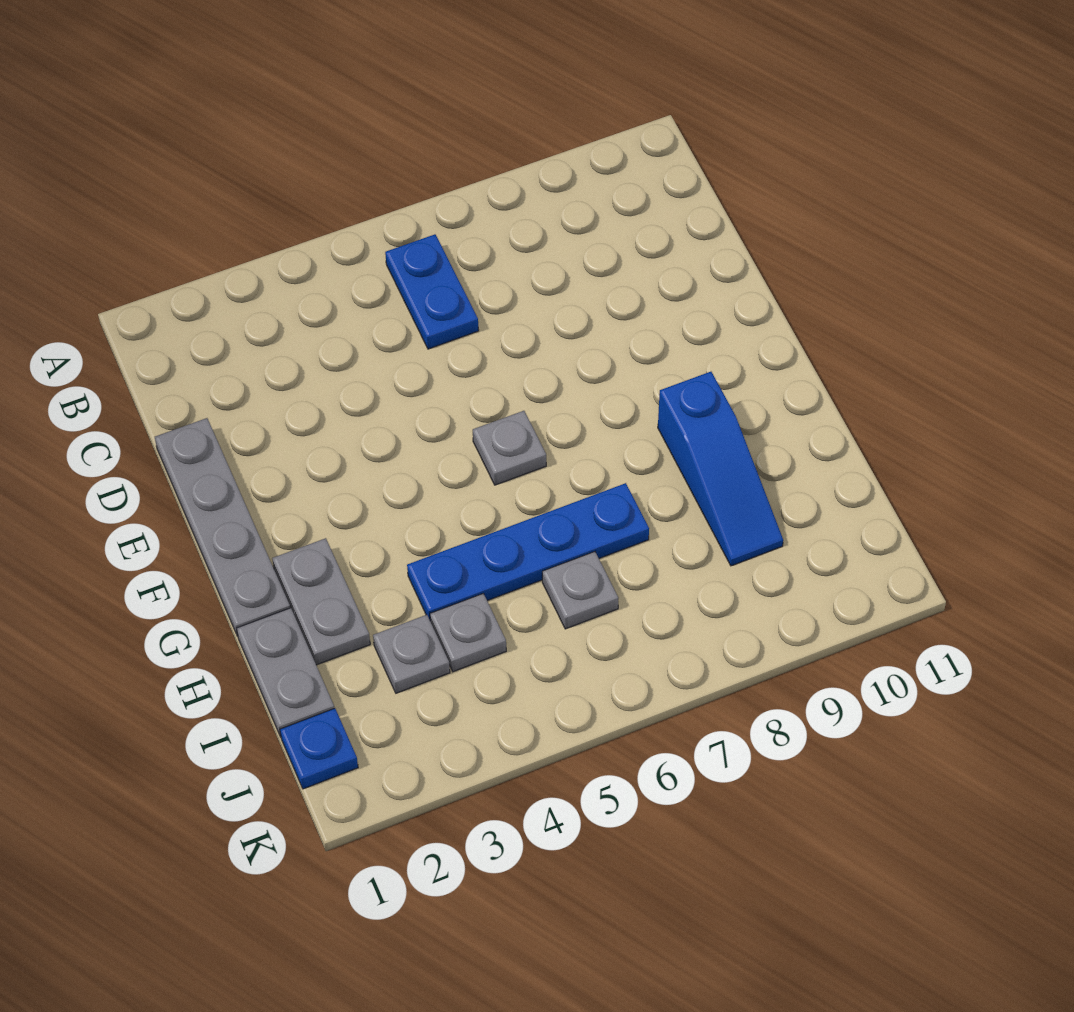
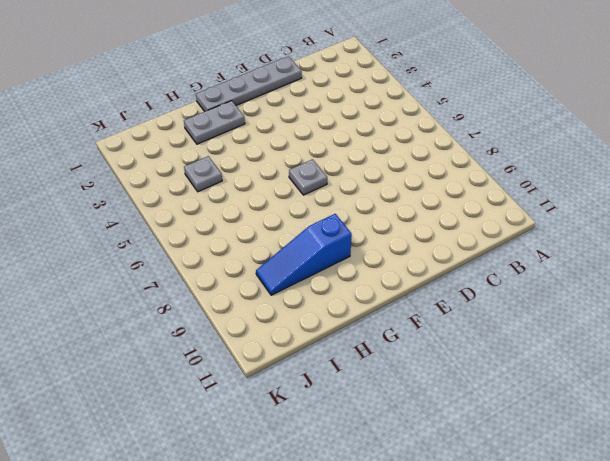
none -> blue plate B6:C6 level 1
none -> grey plate H1:I1 level 1

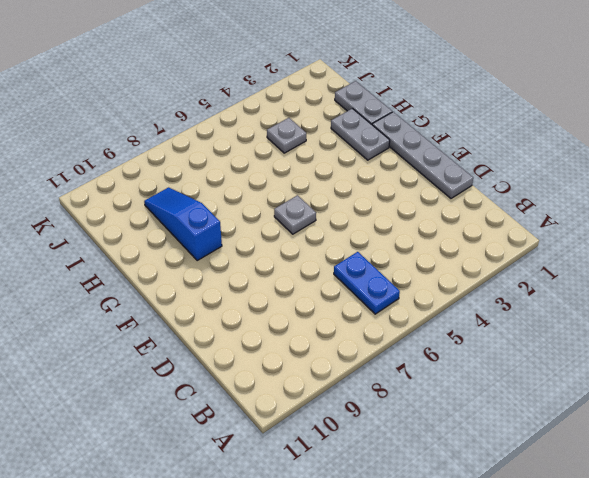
none -> blue plate H4:H7 level 1
none -> grey plate I3 level 1

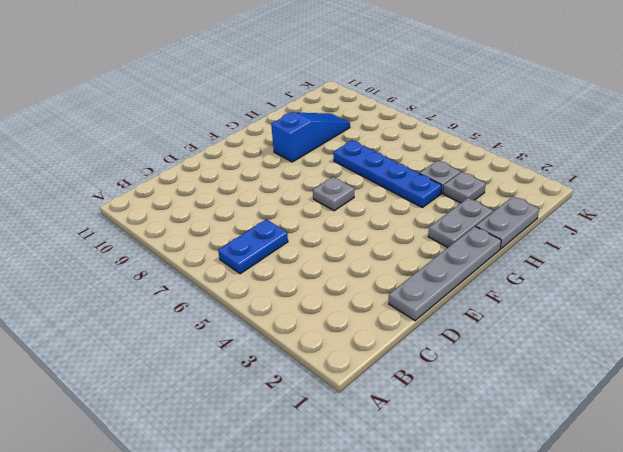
none -> grey plate I6 level 1
none -> blue plate J1 level 1

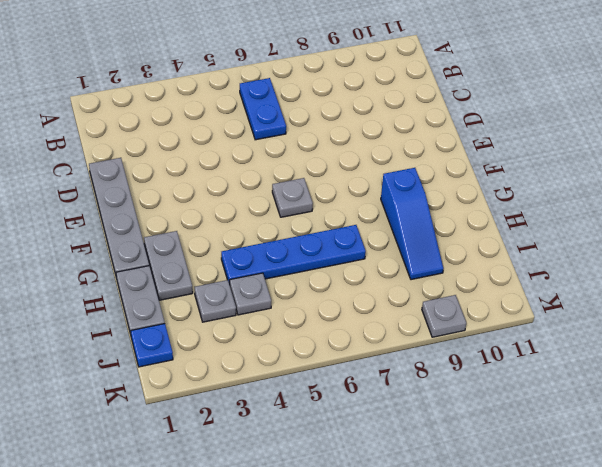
grey plate K9 level 1 -> grey plate I6 level 1

